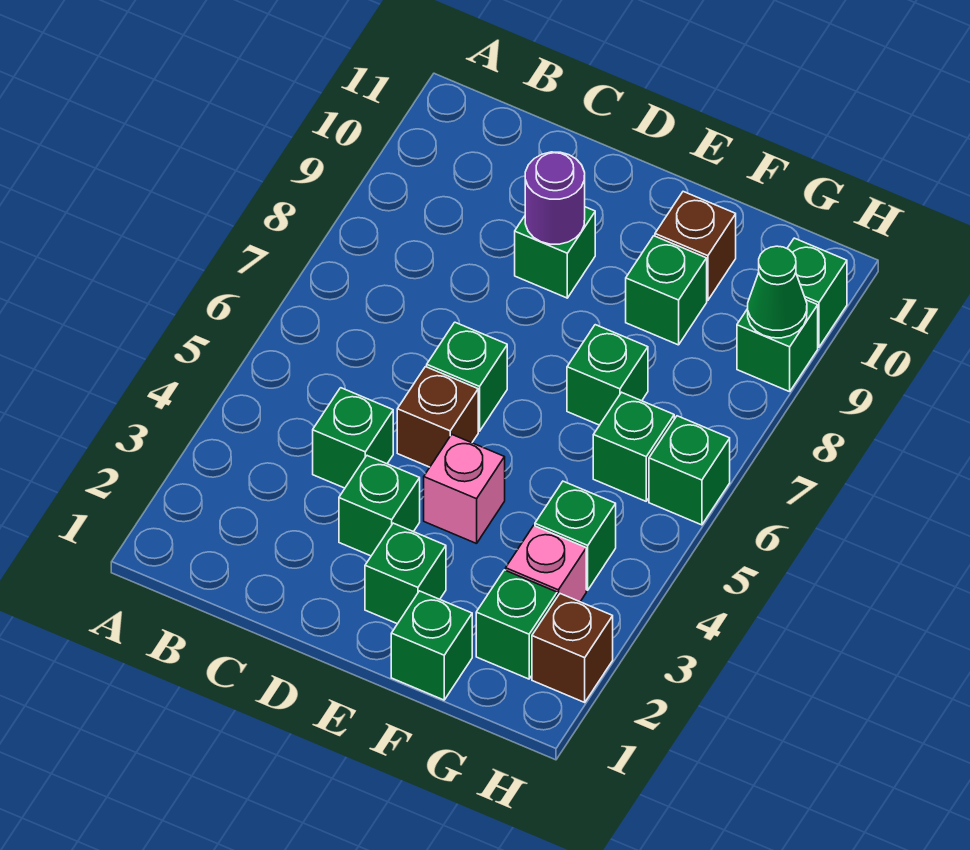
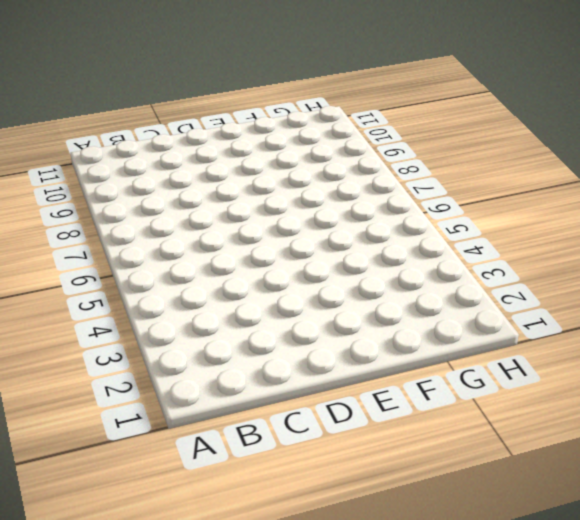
none -> green brick C4 level 1
none -> green brick D3 level 1
none -> brown brick D5 level 1

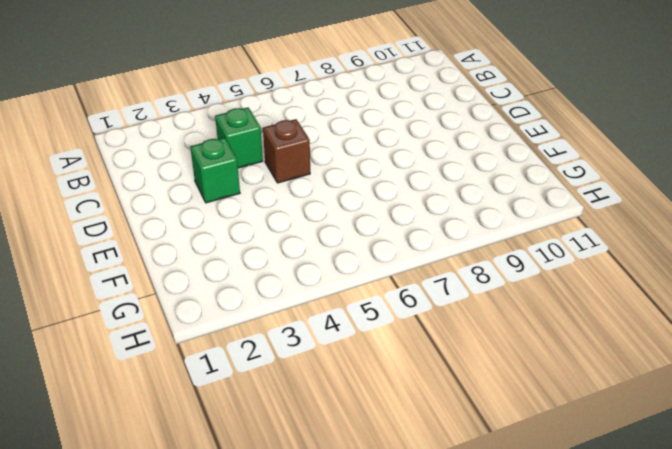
none -> green brick D6 level 1
none -> green brick D9 level 1
none -> green brick E2 level 1

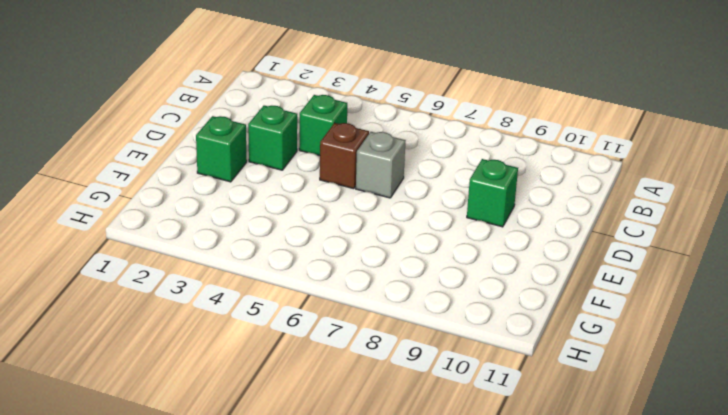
grey brick D6 level 1 -> green brick D6 level 1
none -> pink brick E4 level 1
none -> green brick F1 level 1
none -> green brick F7 level 1

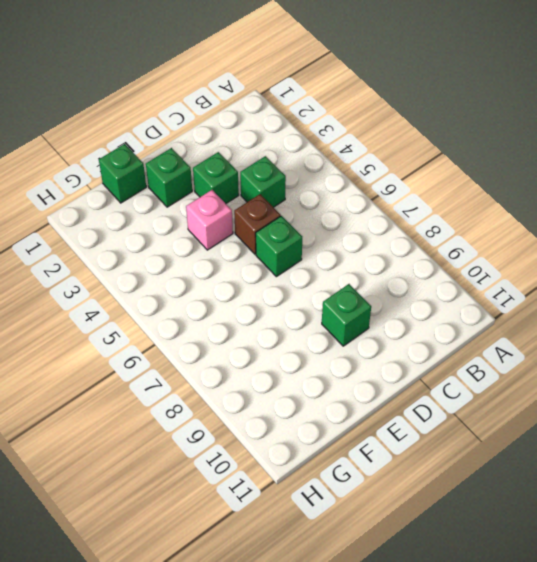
none -> green brick F7 level 1
none -> green brick F9 level 1
none -> brown brick F10 level 1

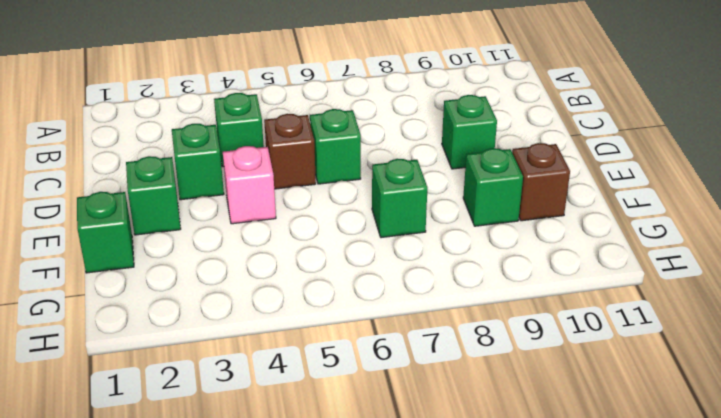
none -> green brick G2 level 1
none -> pink brick G3 level 1
none -> green brick G4 level 1

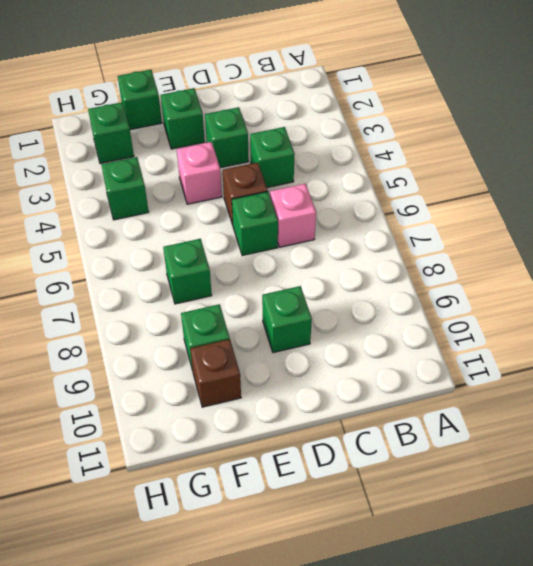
pink brick C6 level 1 -> pink brick G3 level 1
none -> green brick G6 level 1
none -> brown brick H2 level 1
none -> green brick H6 level 1

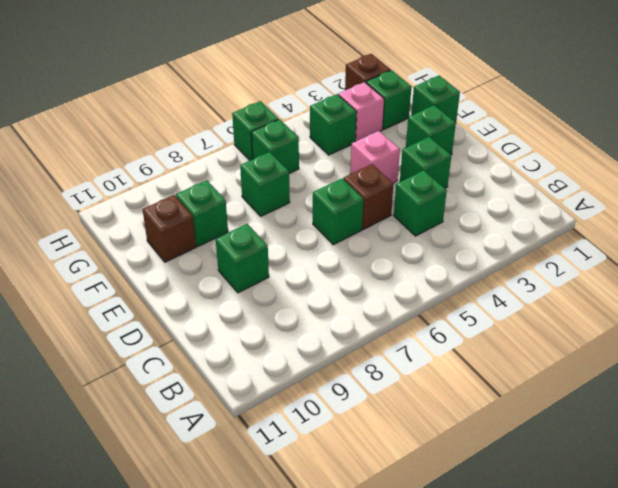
none -> green brick H9 level 1
none -> green brick H10 level 1
none -> purple round brick D9 level 2

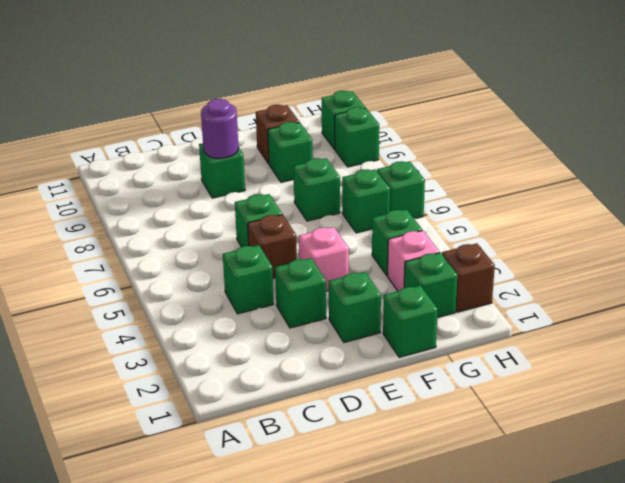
none -> green cone H9 level 2

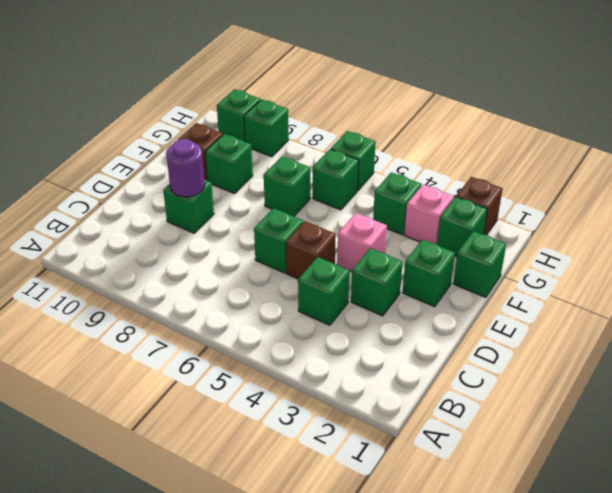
none -> green cone H9 level 2

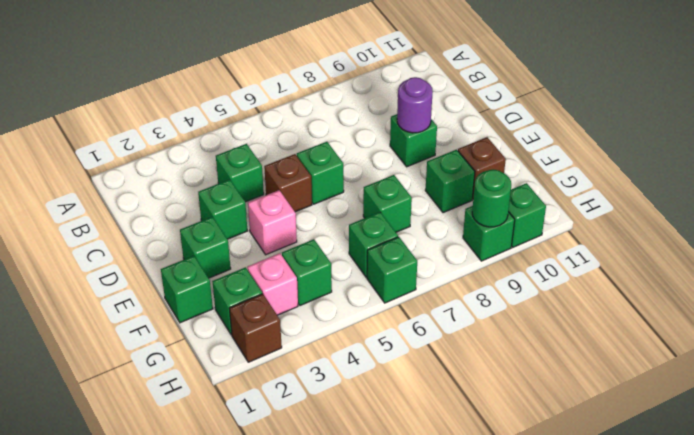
green round brick H9 level 2 -> green cone H9 level 2

